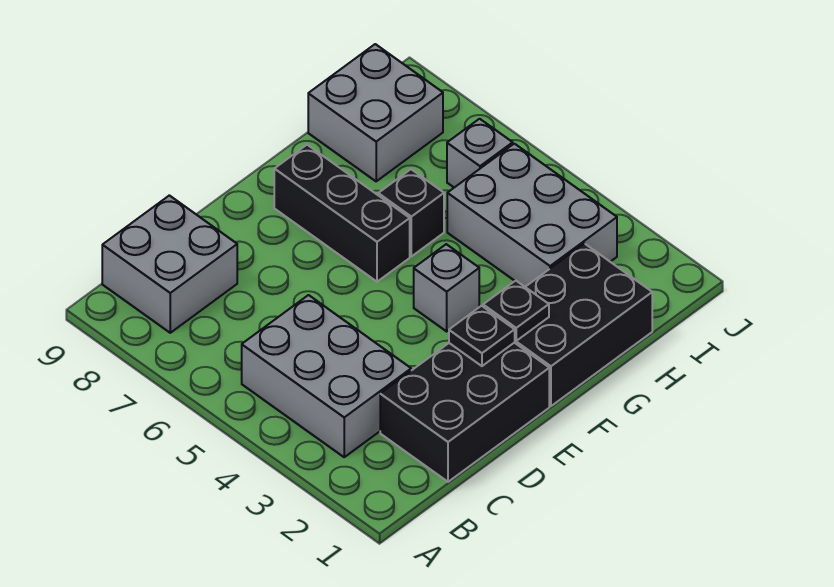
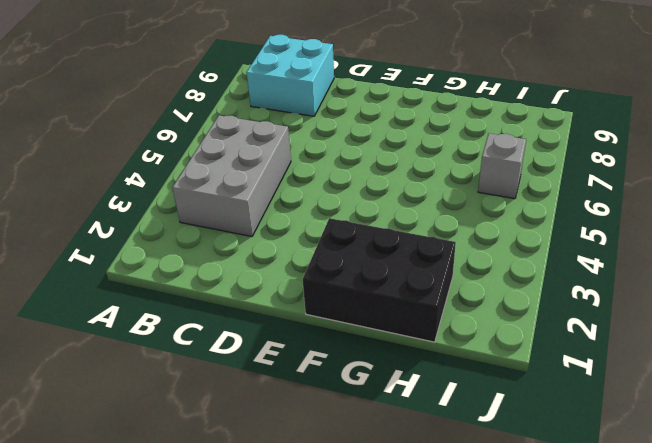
cyan brick B8:C9 level 1 -> grey brick B8:C9 level 1
none -> black brick C1:E2 level 1
none -> grey brick F4 level 1
none -> black brick F6:F8 level 1

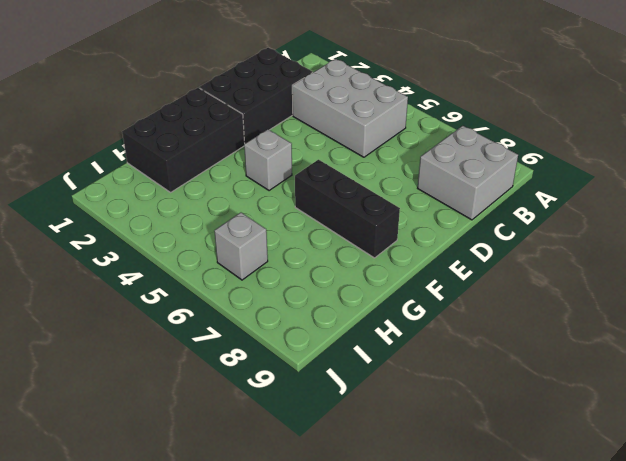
none -> black brick G6 level 1
none -> grey brick H3:I5 level 1
none -> grey brick H8:I9 level 1

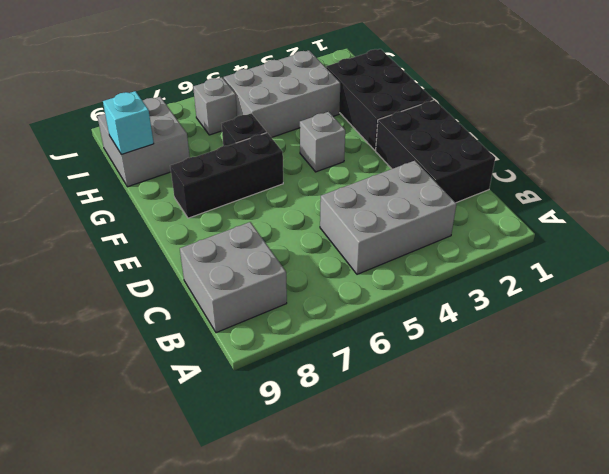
cyan brick H9 level 2 -> none
none -> black plate E2 level 2
none -> black plate F2 level 2

